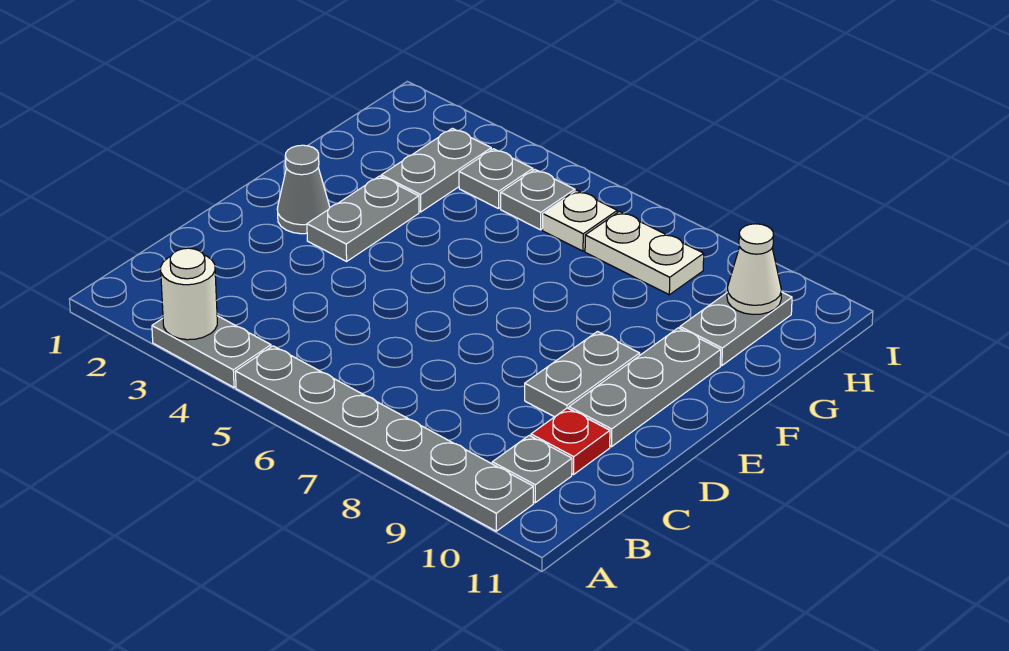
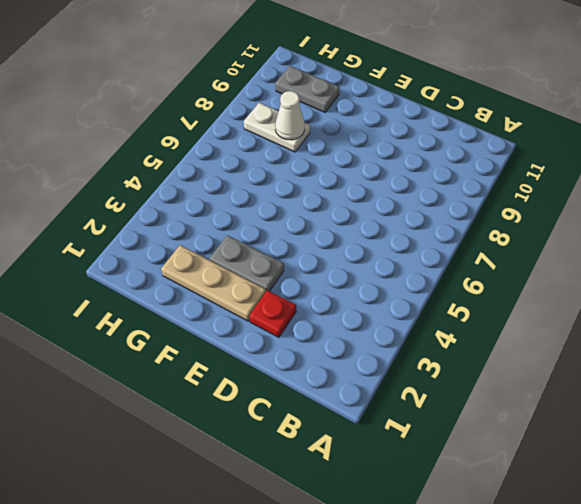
red plate D2 level 1 -> red plate C10 level 1
tan plate E2:G2 level 1 -> grey cone E2 level 1
white plate G8:H8 level 1 -> white plate H7:H8 level 1
white cone G8 level 2 -> white cone H10 level 2
none -> grey plate A3:A4 level 1
none -> grey plate A5:A10 level 1
none -> grey plate B10 level 1

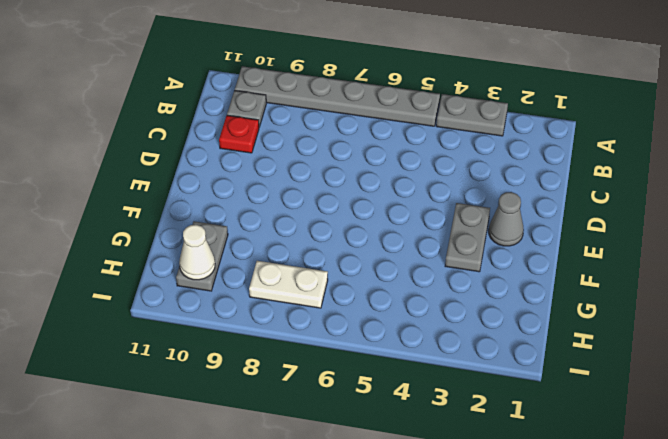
none -> grey plate D9:E9 level 1
none -> grey plate D10:F10 level 1
none -> grey plate G3:H3 level 1

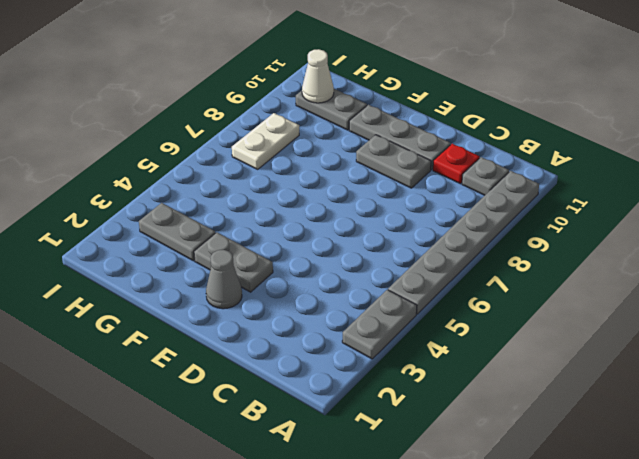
none -> grey plate H4 level 1
none -> grey plate H5 level 1
none -> white plate H6 level 1

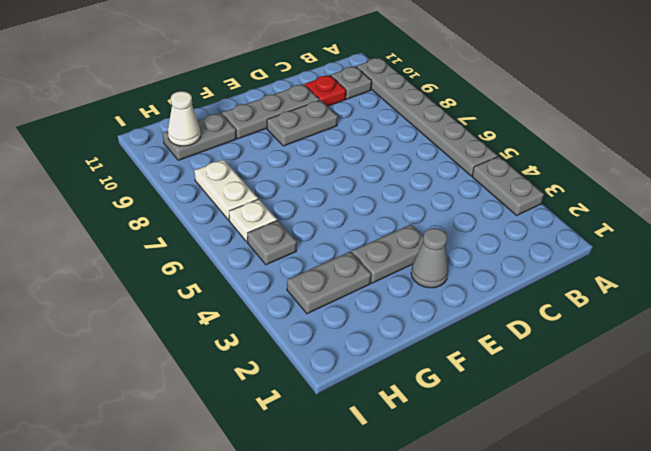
none -> grey plate H4 level 1
none -> white round brick A3 level 2

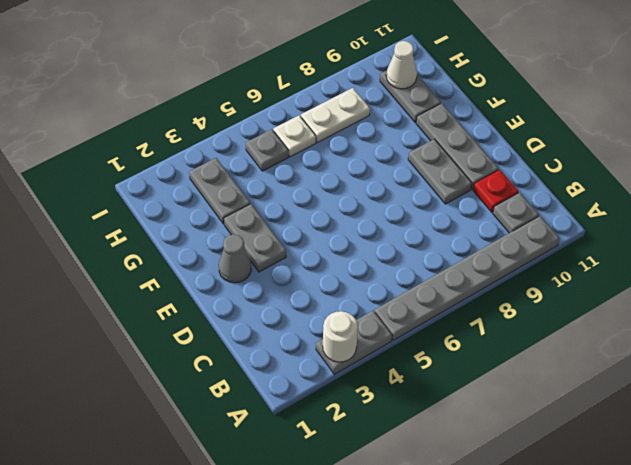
none -> grey plate H4 level 1

